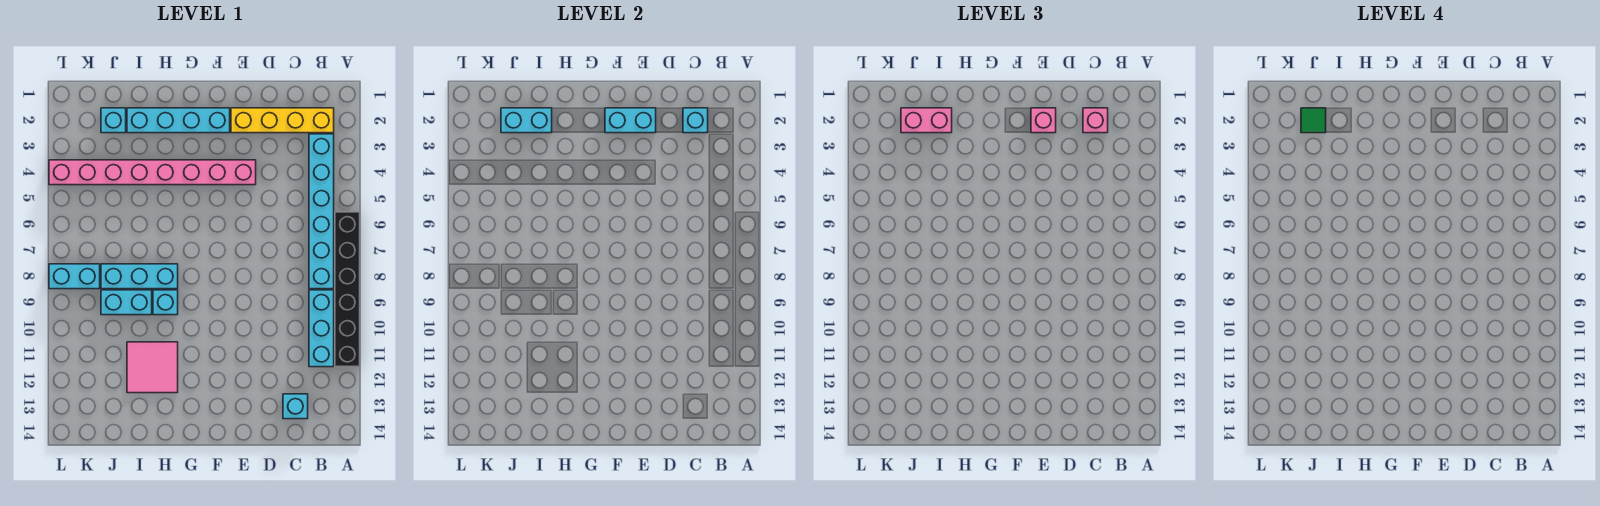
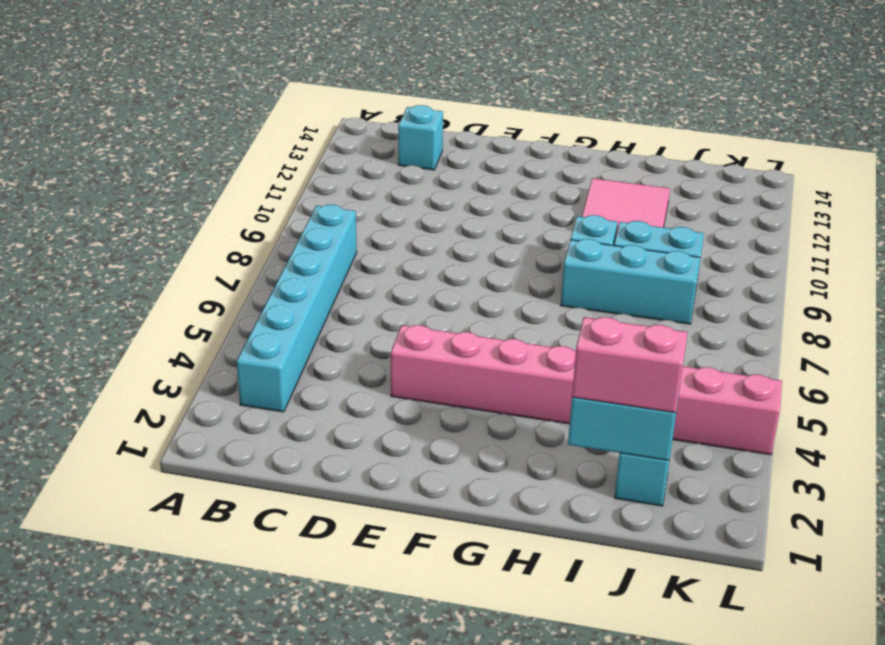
none -> black brick A6:A11 level 1
none -> yellow brick B2:E2 level 1
none -> cyan brick B9:B11 level 1

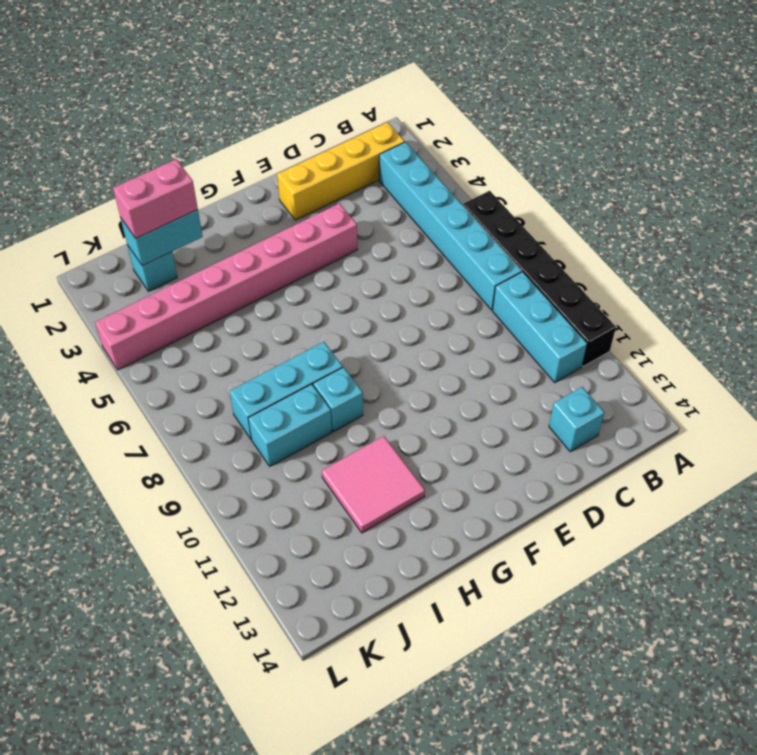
none -> cyan brick F2:I2 level 1
none -> cyan brick K8:L8 level 1
none -> cyan brick C2 level 2

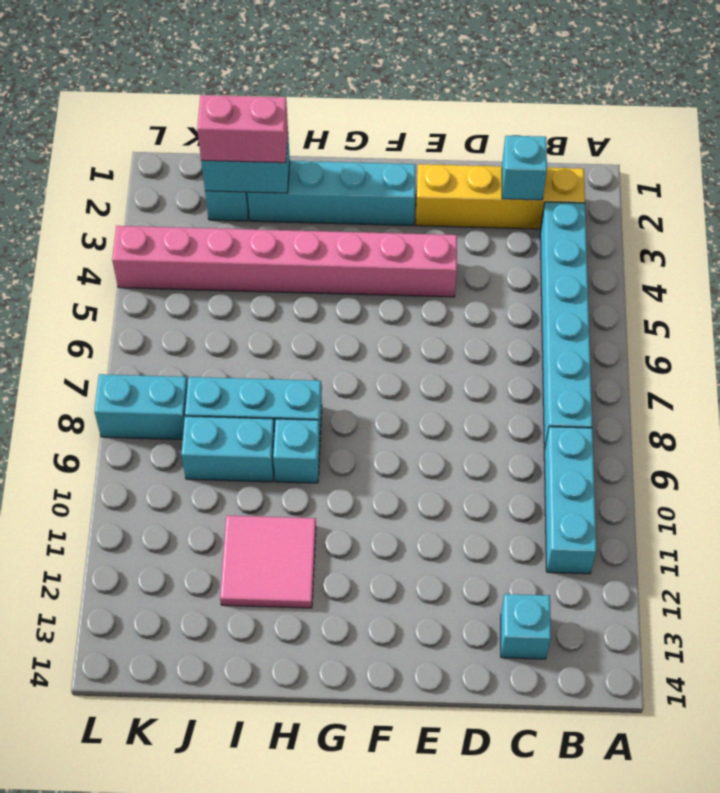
none -> black brick A6:A11 level 1
none -> cyan brick E2:F2 level 2
none -> pink brick C2 level 3

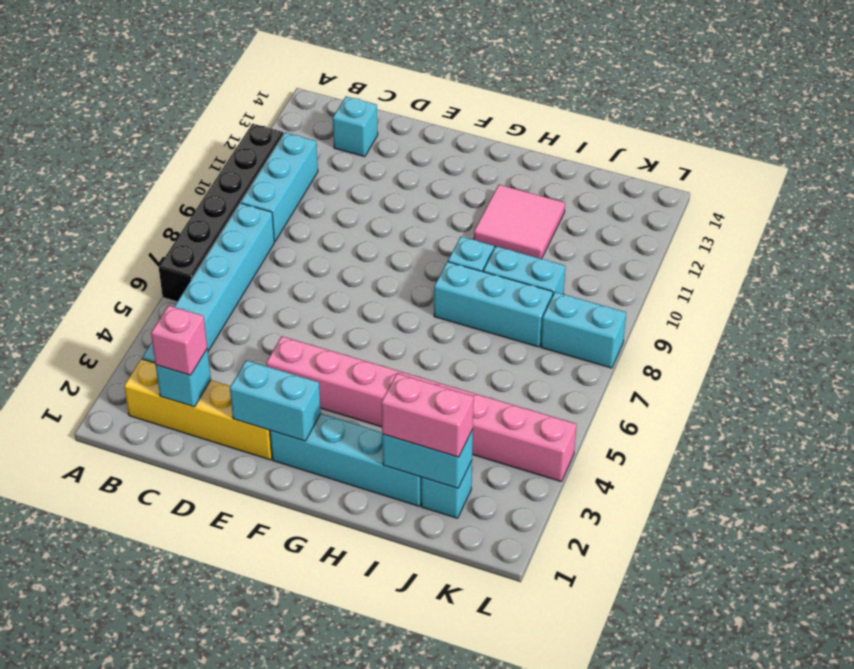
none -> pink brick E2 level 3
none -> green tile J2 level 4

